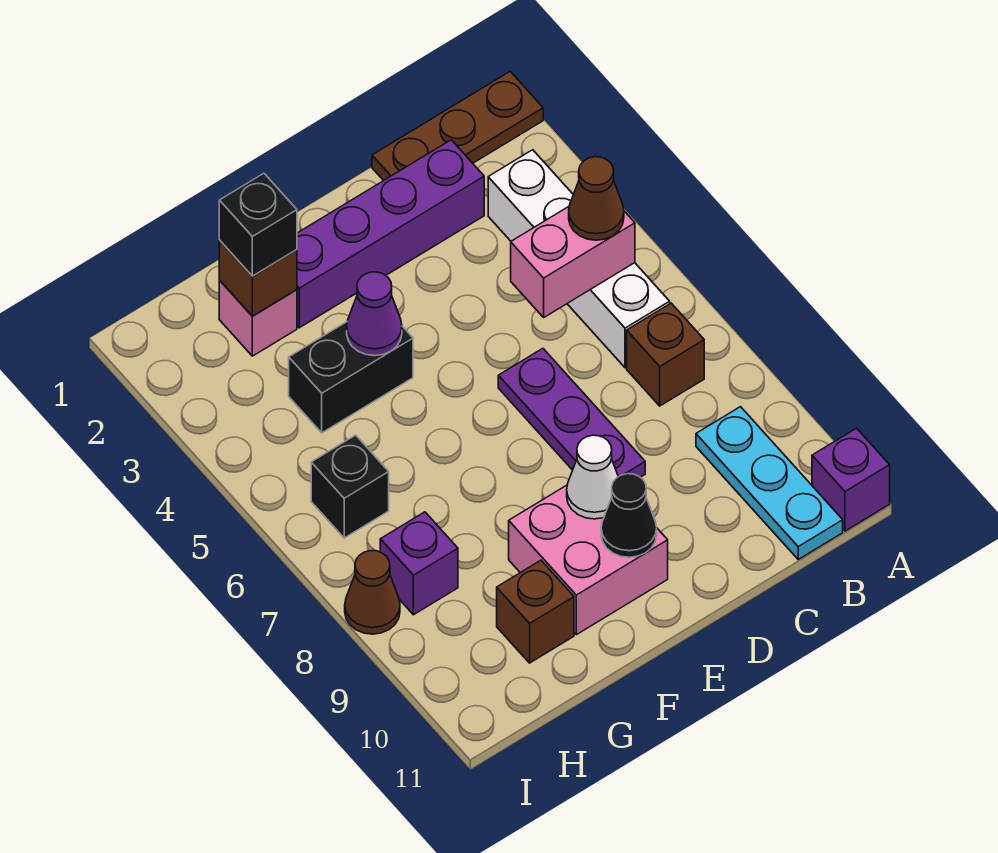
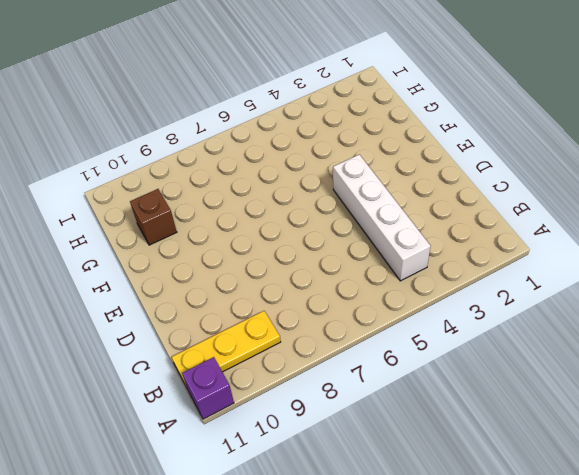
white brick B4:E4 level 1 -> white brick B3:B6 level 1
yellow plate B9:B11 level 1 -> cyan plate B9:B11 level 1
none -> brown plate A1:C1 level 1
none -> brown brick B7 level 1
none -> purple brick C2:F2 level 1

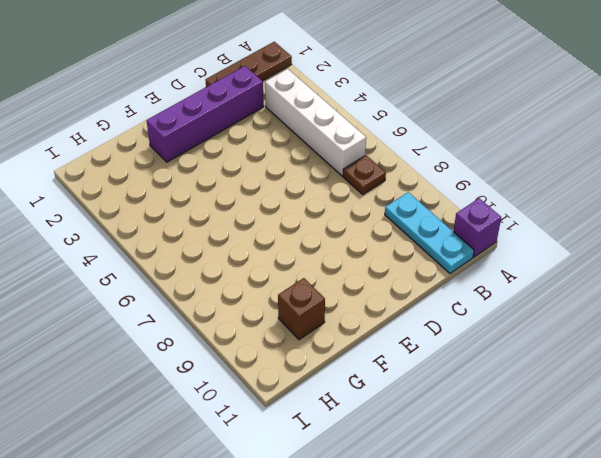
brown plate B7 level 1 -> brown brick B7 level 1
none -> purple plate D6:D8 level 1
none -> pink brick E9:F10 level 1
none -> black brick F4:G4 level 1

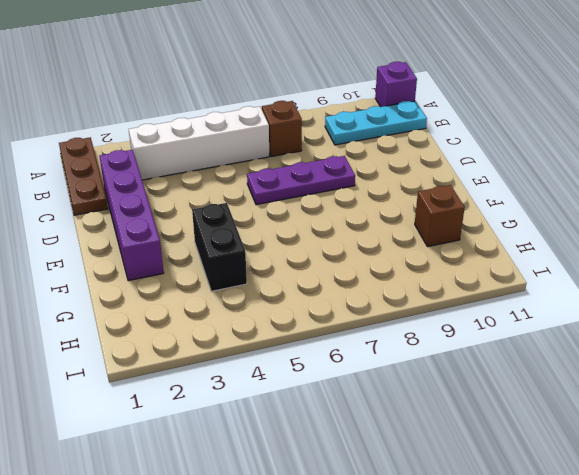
none -> pink brick E9:F10 level 1
none -> pink brick G2 level 1
none -> black brick H6 level 1

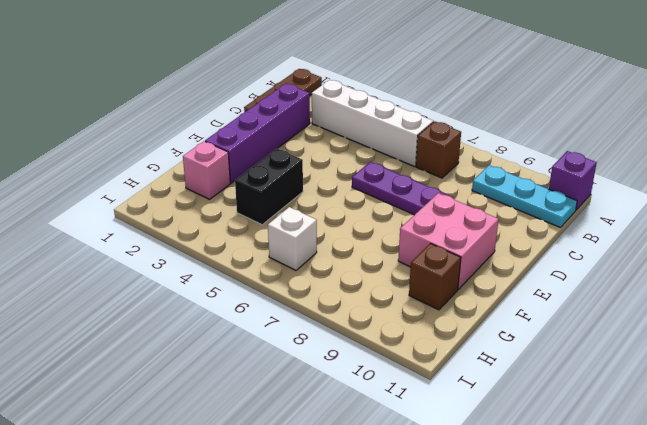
white brick H6 level 1 -> black brick H6 level 1
none -> purple brick H8 level 1
none -> brown cone I8 level 1
none -> pink brick B5:C5 level 2

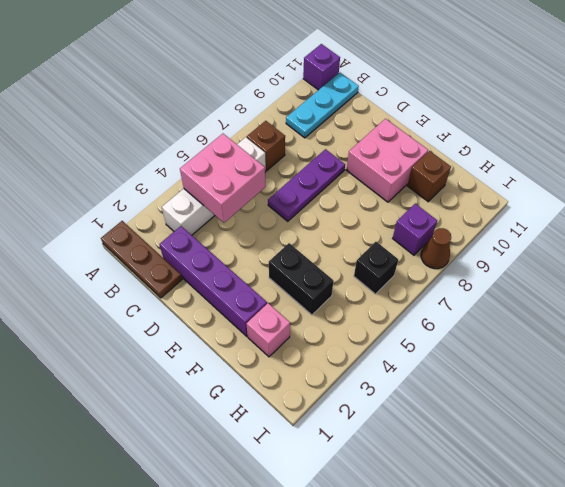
pink brick B4:C5 level 2 -> pink brick B5:C5 level 2
none -> white cone E9 level 2
none -> black cone E10 level 2
none -> purple cone F4 level 2

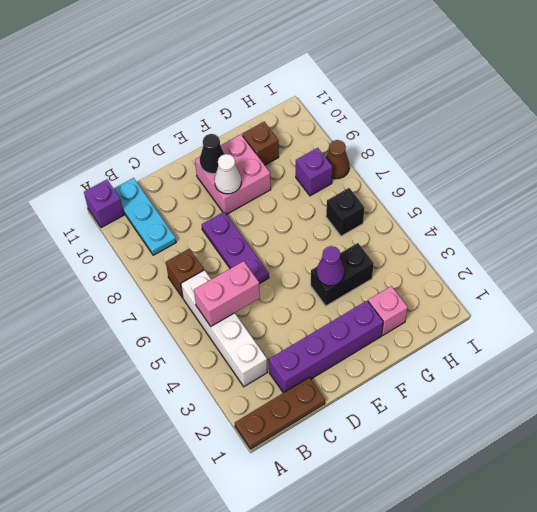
none -> brown brick G2 level 2
none -> brown cone B5 level 3
none -> black brick G2 level 3

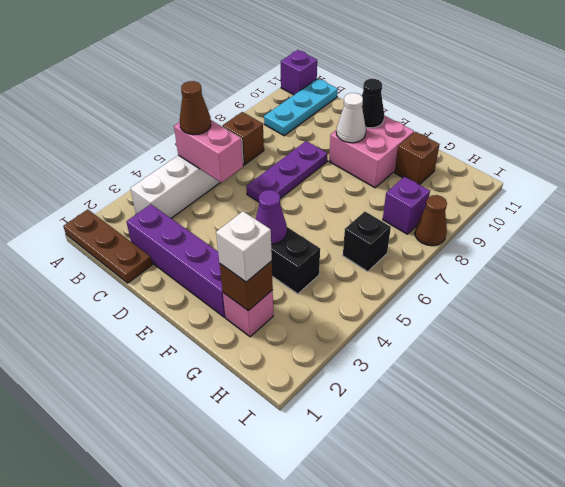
white brick G2 level 3 -> black brick G2 level 3

